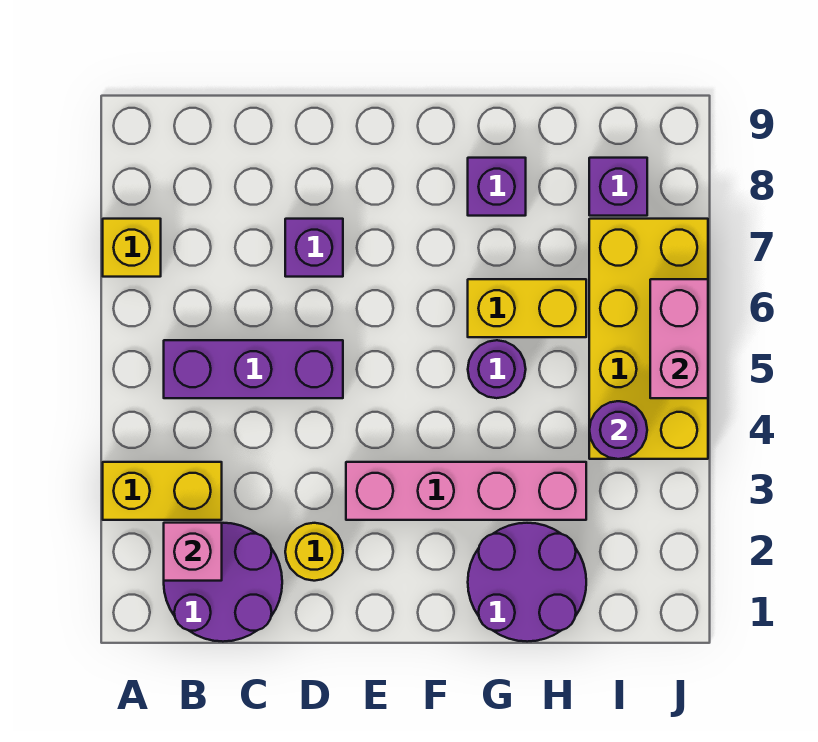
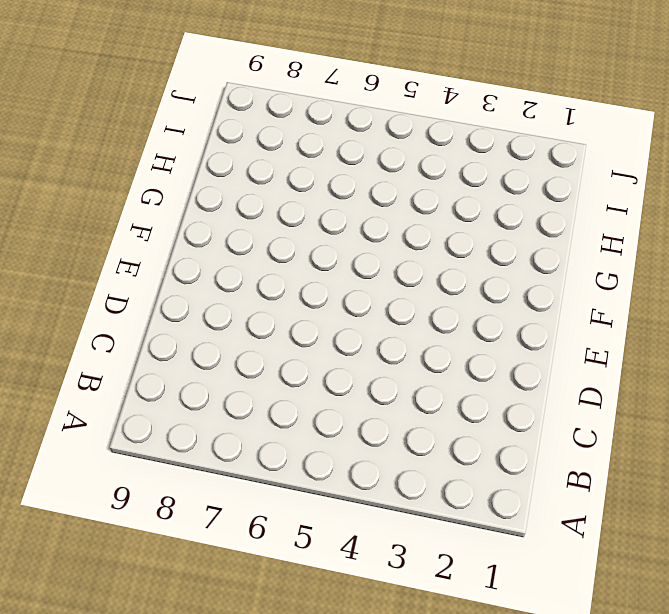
none -> yellow brick A3:B3 level 1
none -> yellow brick A7 level 1
none -> purple round brick B1:C2 level 1

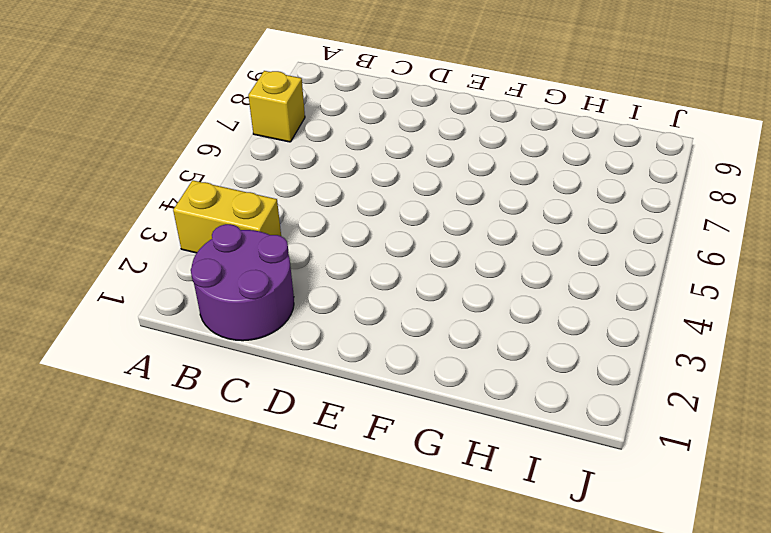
none -> purple brick B5:D5 level 1
none -> yellow round brick D2 level 1
none -> purple brick D7 level 1

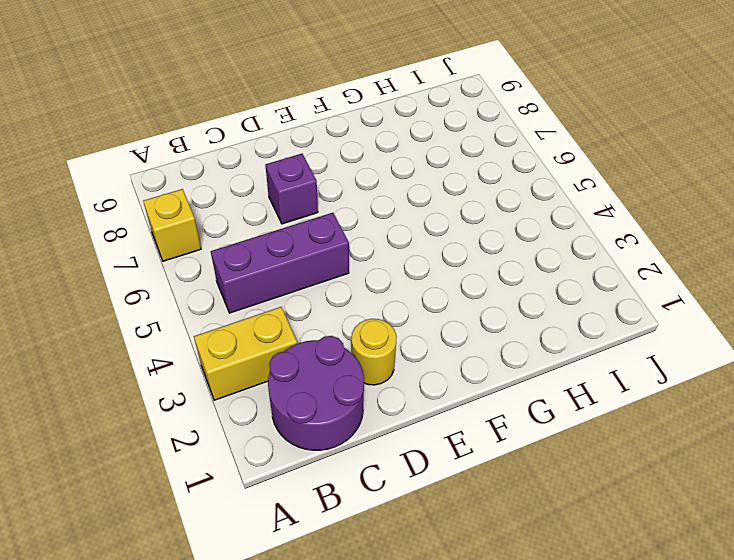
none -> pink brick E3:H3 level 1
none -> purple round brick G1:H2 level 1
none -> purple round brick G5 level 1

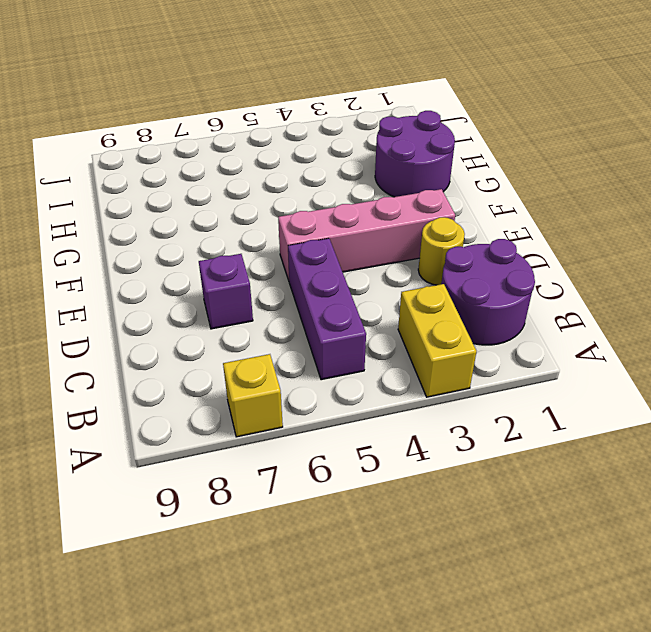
pink brick E2:E5 level 1 -> pink brick E3:H3 level 1
none -> purple round brick G5 level 1
none -> yellow brick G6:H6 level 1
none -> purple brick G8 level 1

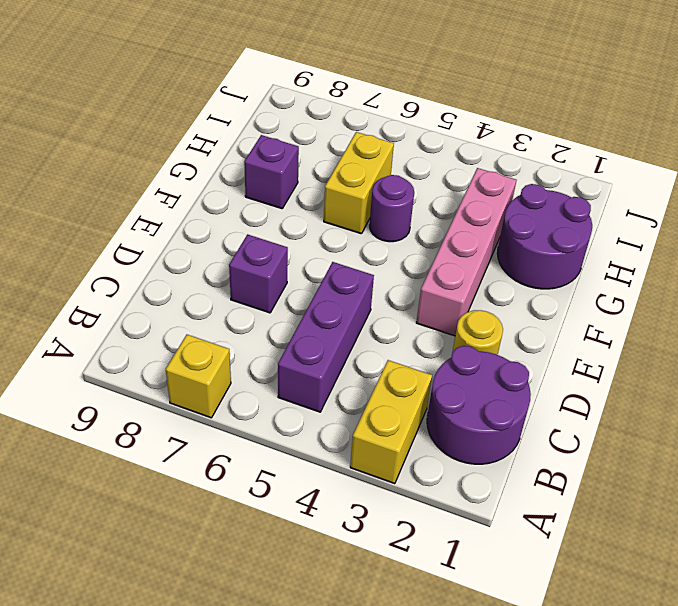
none -> yellow brick I4:J7 level 1
none -> purple brick I8 level 1
none -> pink brick B2 level 2

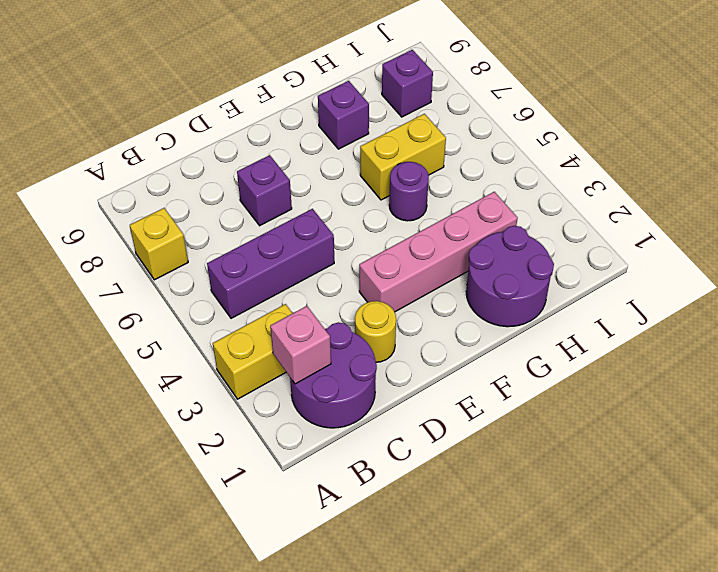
none -> yellow brick I4:J7 level 1
none -> purple round brick I4 level 2
none -> pink brick J5:J6 level 2

